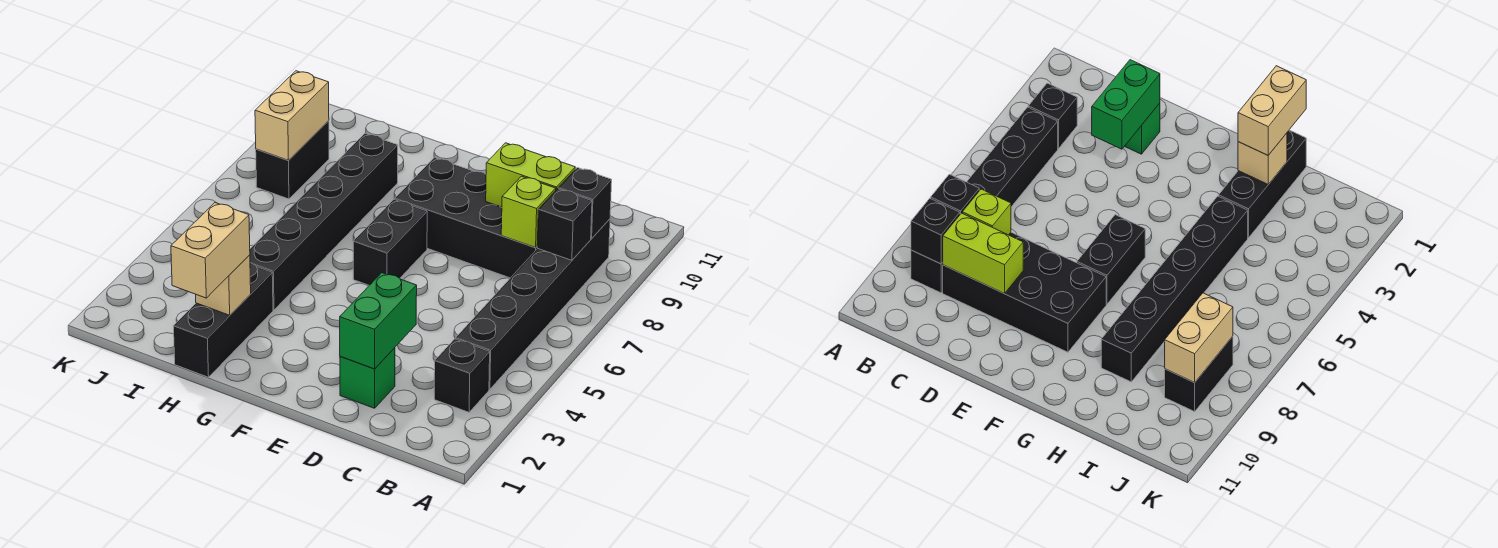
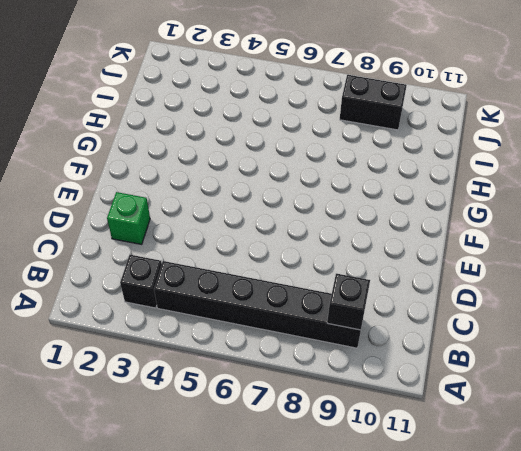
none -> black brick C8:F9 level 1
none -> black brick F6:F7 level 1
none -> black brick H1:H3 level 1

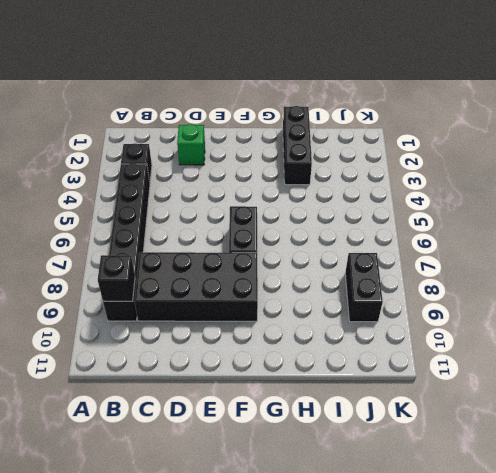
none -> black brick H4:H9 level 1
none -> black brick B8 level 2
none -> lime brick C8 level 2

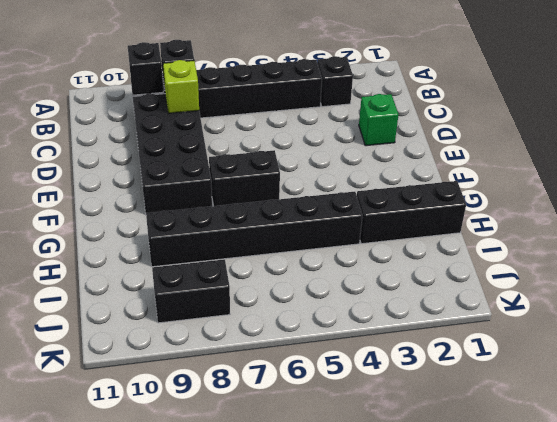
none -> lime brick C9:D9 level 2
none -> green brick D2:D3 level 2
none -> tan brick H2 level 2

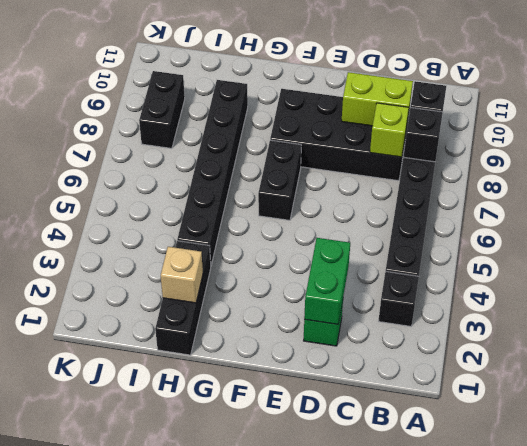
none -> tan brick J8:J9 level 2
none -> tan brick H1:H2 level 3

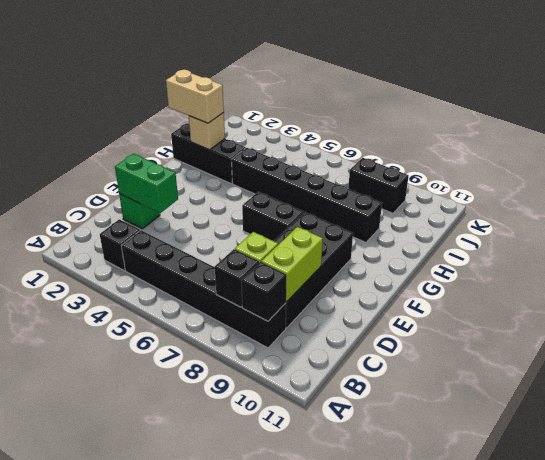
none -> tan brick J8:J9 level 2

